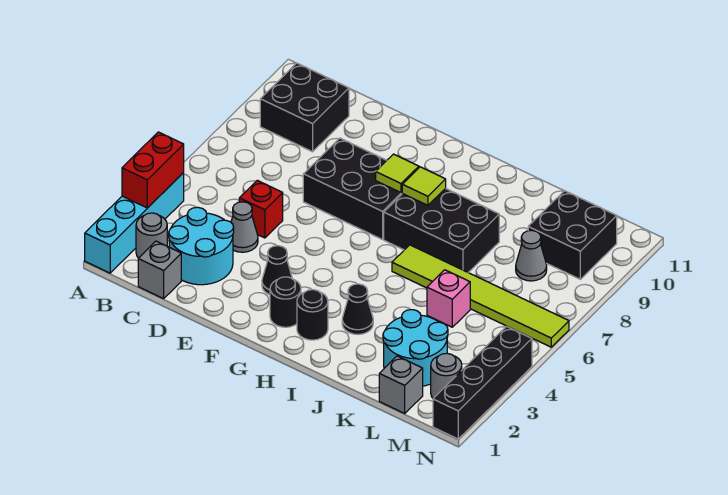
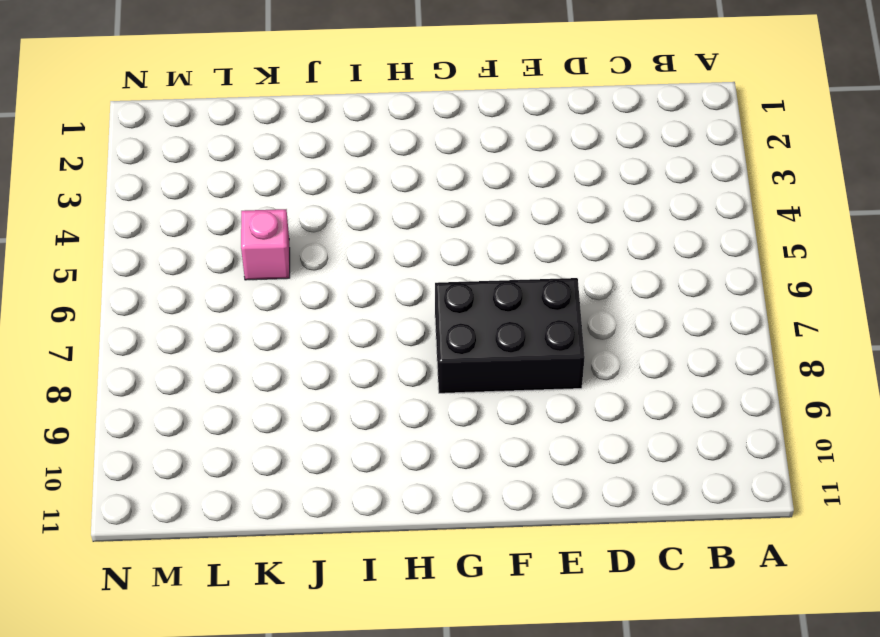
none -> cyan brick A1:A4 level 1
none -> grey round brick B2 level 1
none -> black brick B9:C10 level 1

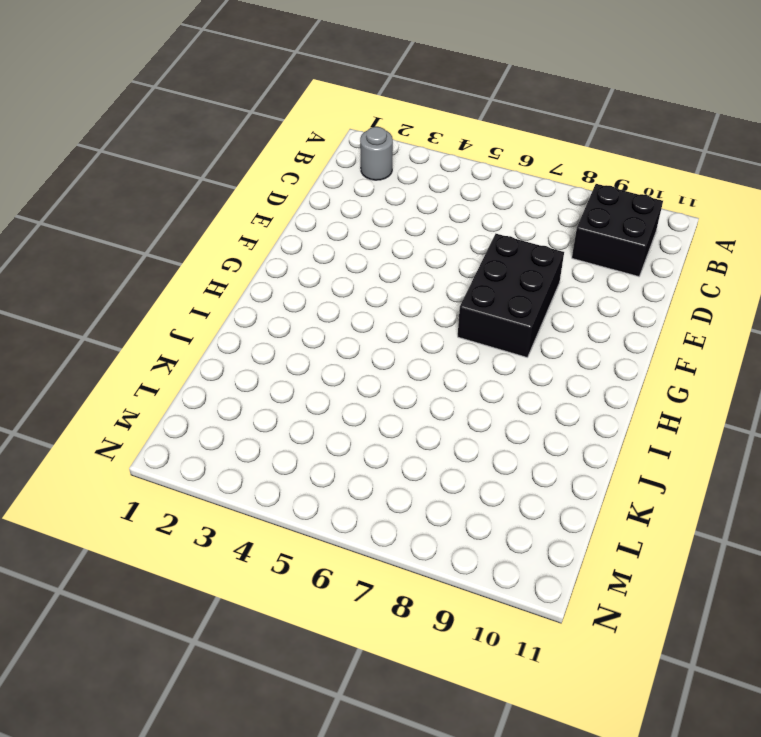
none -> cyan brick A1:A4 level 1
none -> grey brick C1 level 1
none -> cyan round brick C2:D3 level 1

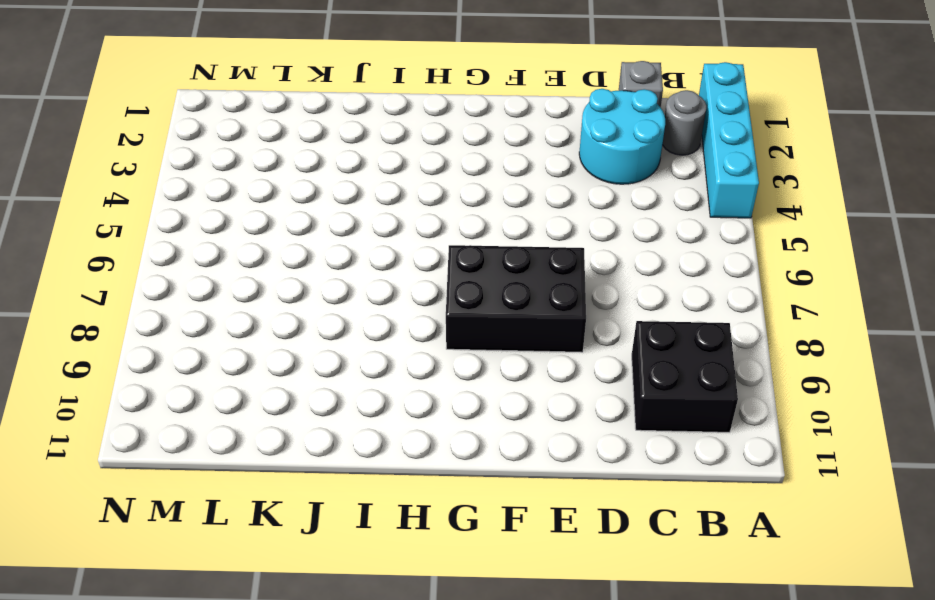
none -> grey cone D4 level 1
none -> red brick D5 level 1
none -> black cone F3 level 1

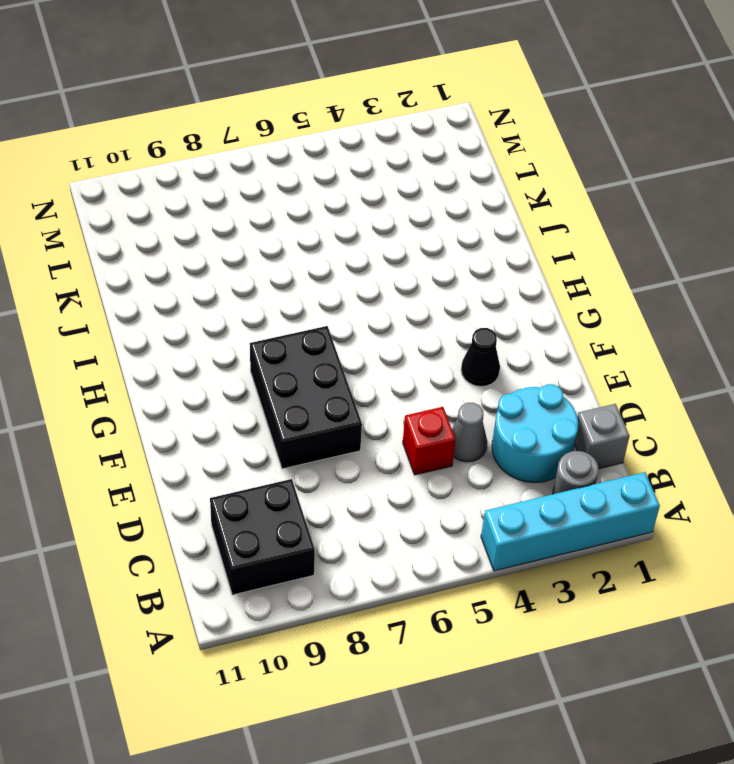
none -> black round brick G2 level 1
none -> black round brick H2 level 1
none -> black brick H7:J8 level 1

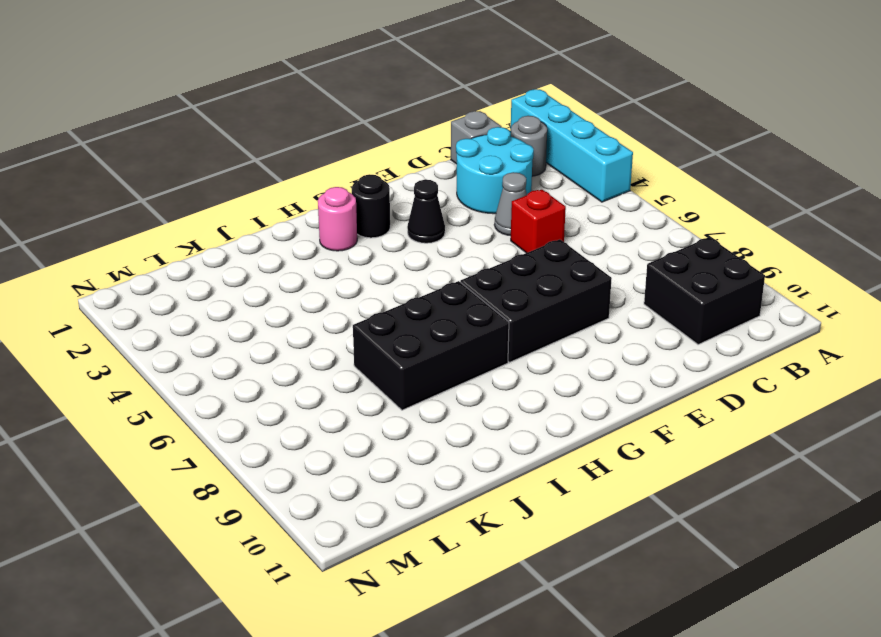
pink round brick H2 level 1 -> black round brick H2 level 1
none -> black cone I3 level 1
none -> lime tile I6:N6 level 1
none -> cyan round brick K2:L3 level 1

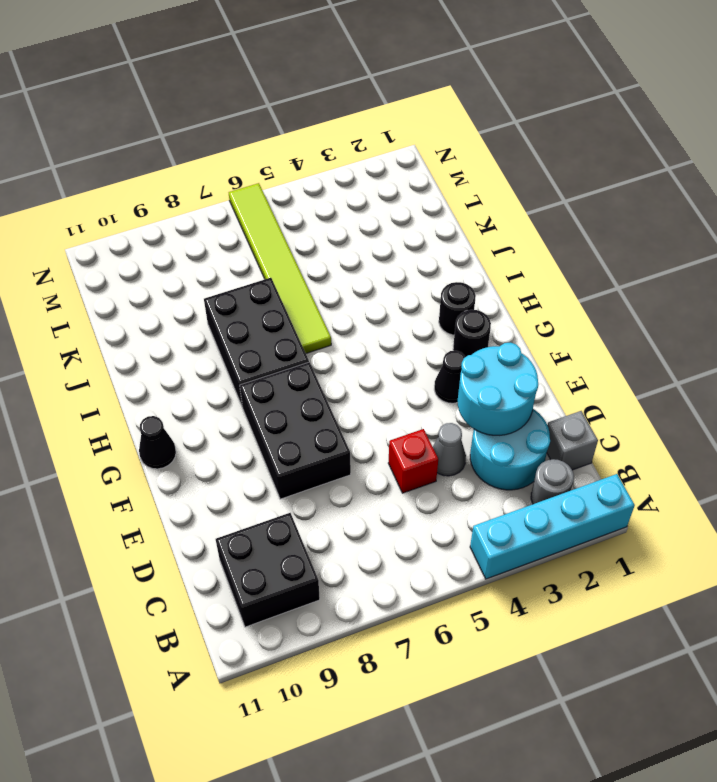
cyan round brick D2:E3 level 2 -> cyan round brick K2:L3 level 1
black cone G11 level 1 -> black cone I3 level 1
none -> pink brick K5 level 1
none -> grey brick L1 level 1
none -> grey cone L8 level 1

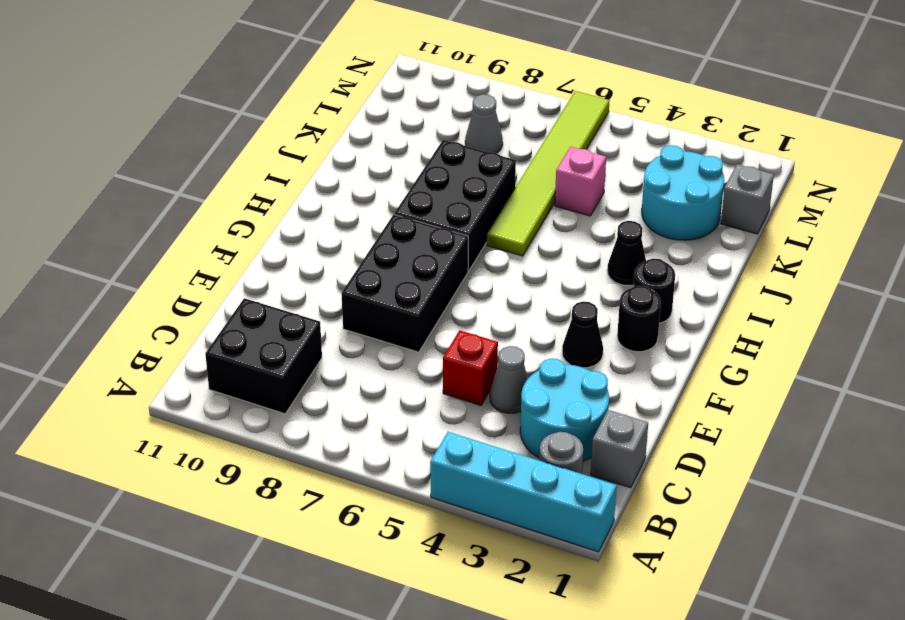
none -> black brick L9:M10 level 1
none -> grey round brick M2 level 1
none -> black brick N1:N4 level 1

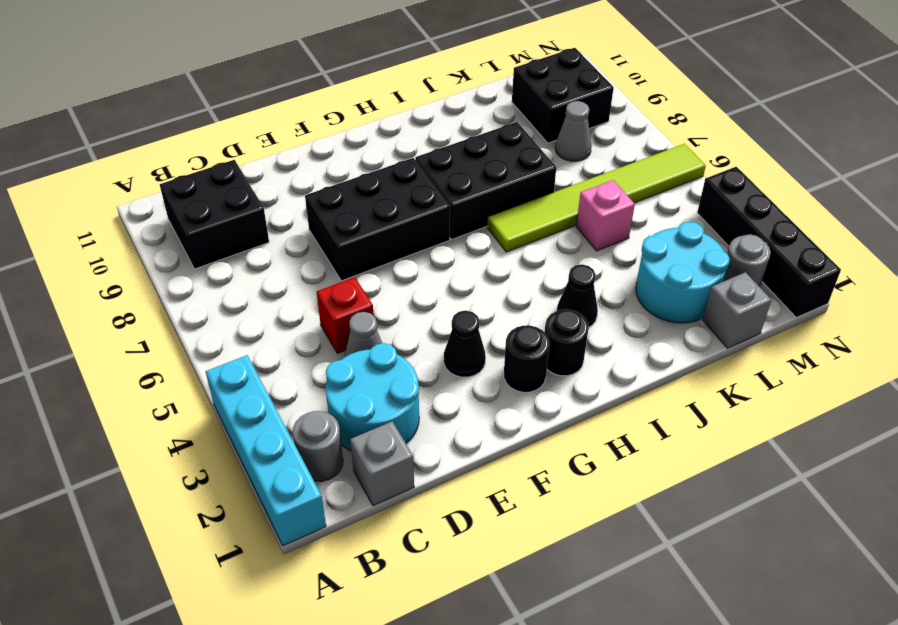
none -> red brick A3:A4 level 2
none -> lime tile G8 level 2
none -> lime tile H8 level 2

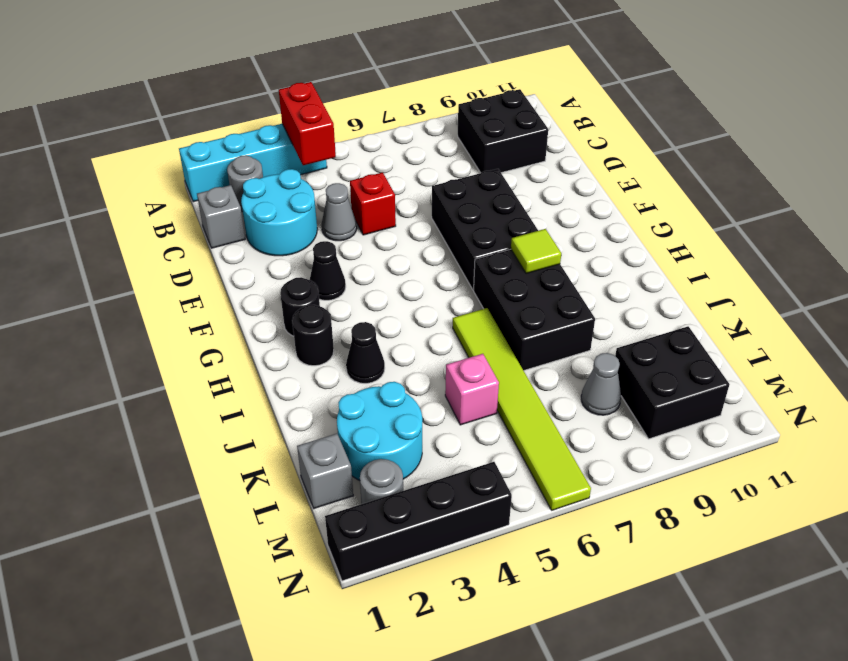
red brick A4:B4 level 2 -> red brick A3:A4 level 2
none -> lime tile G8 level 2

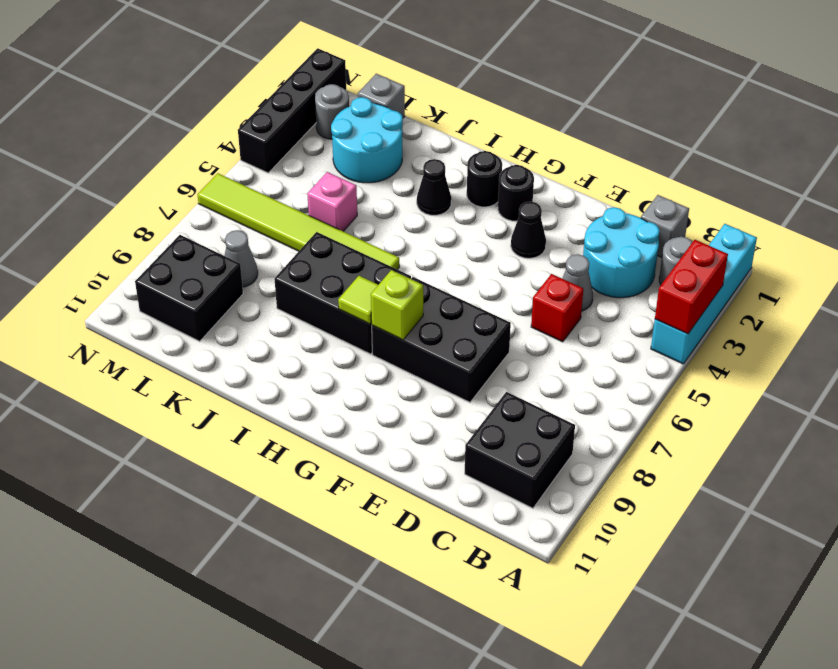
lime brick G8 level 2 -> lime tile G8 level 2

